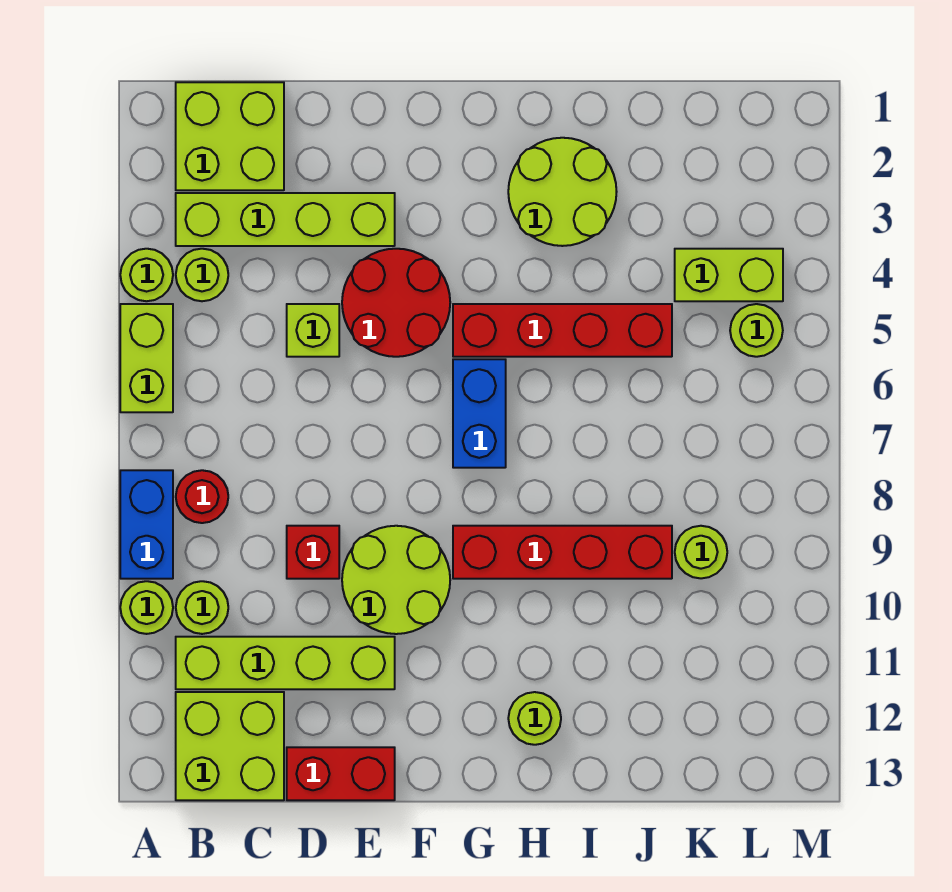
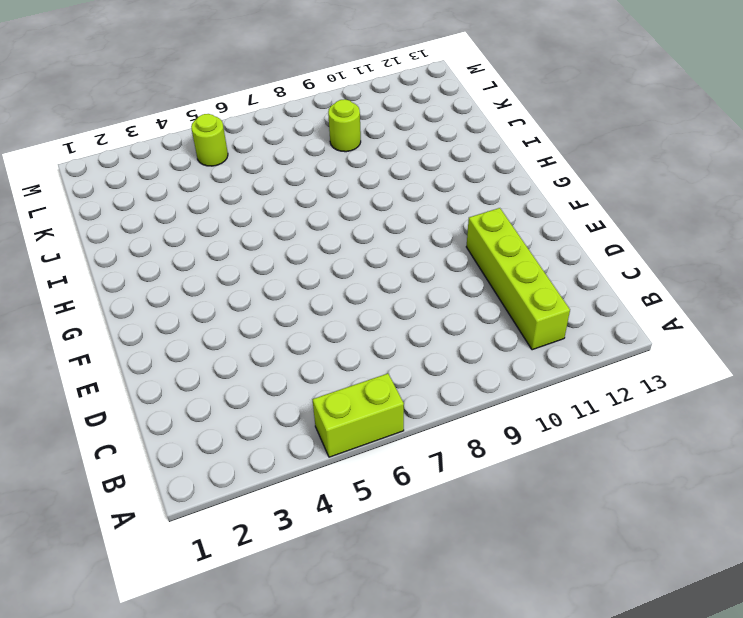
none -> lime round brick A4 level 1
none -> blue brick A8:A9 level 1
none -> lime round brick A10 level 1

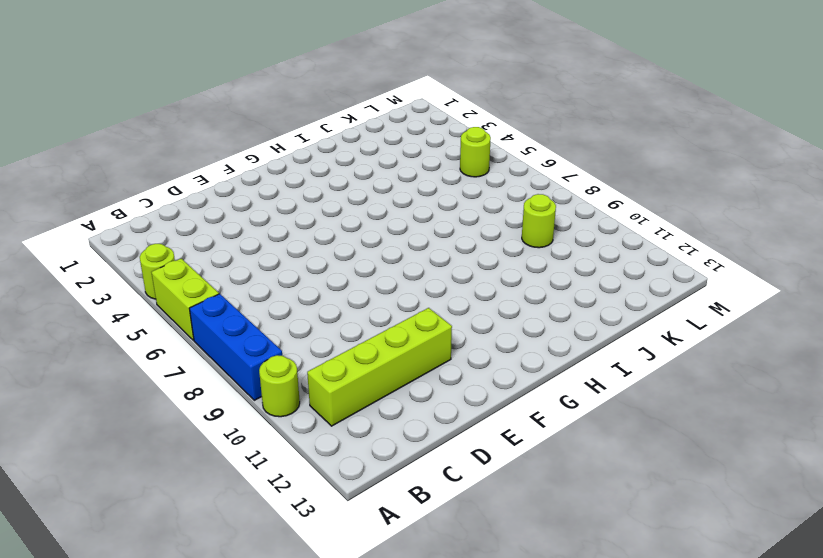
blue brick A7:A9 level 1 -> blue brick A8:A9 level 1
none -> lime brick B1:C2 level 1
none -> lime brick B3:E3 level 1
none -> lime round brick B4 level 1

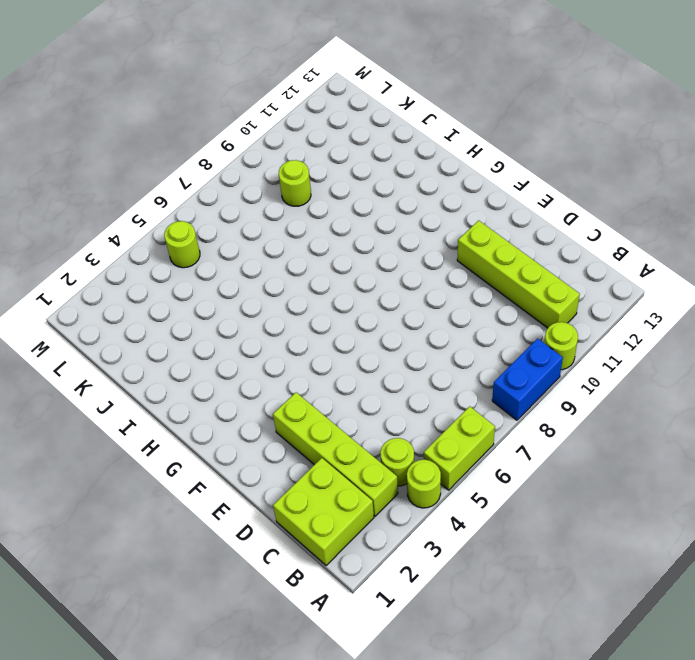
none -> red round brick B8 level 1
none -> lime round brick B10 level 1
none -> lime brick B12:C13 level 1

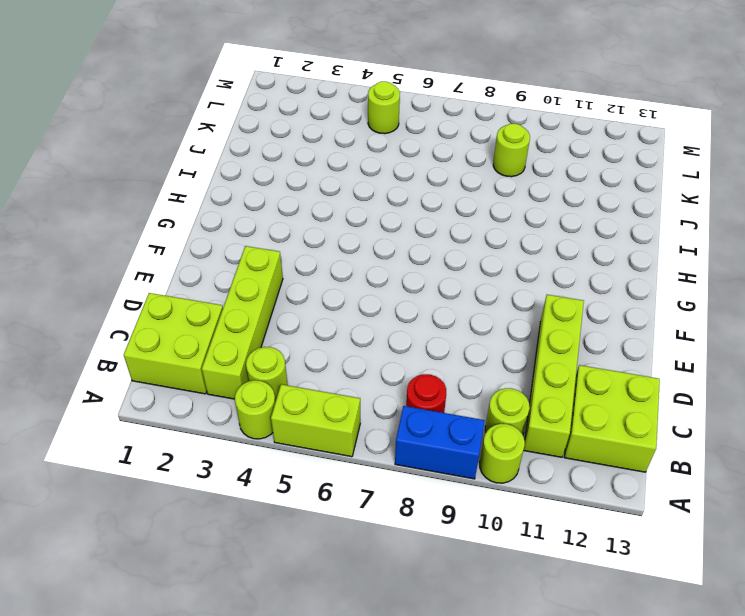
none -> lime brick D5 level 1
none -> red brick D9 level 1
none -> red brick D13:E13 level 1

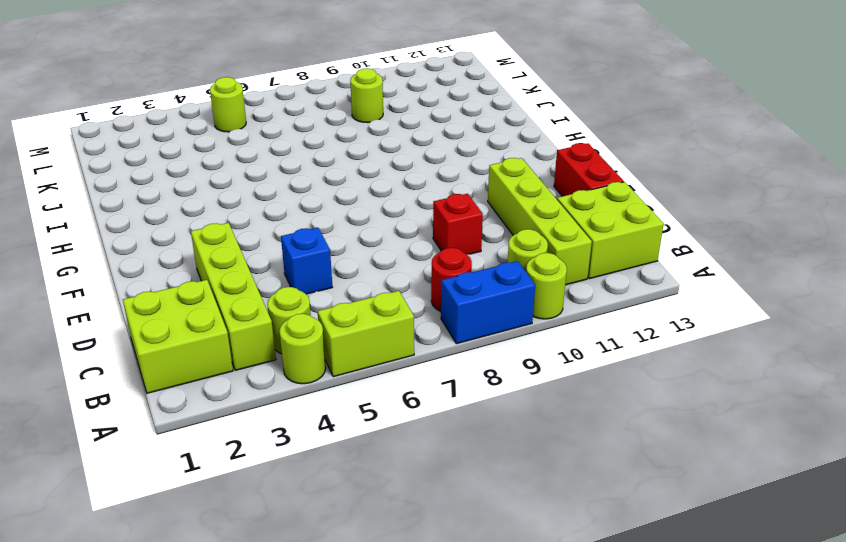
blue brick D5 level 1 -> lime brick D5 level 1
none -> red round brick E4:F5 level 1
none -> lime round brick E9:F10 level 1
none -> red brick G5:J5 level 1

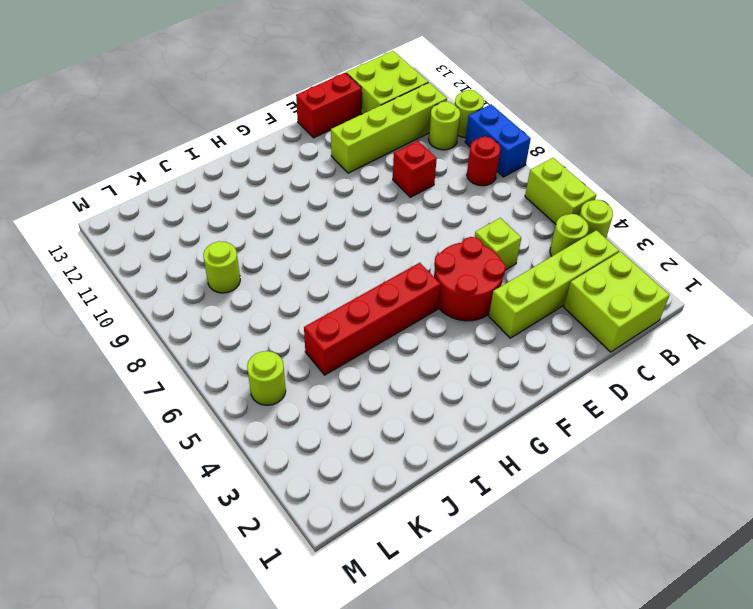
none -> lime round brick E9:F10 level 1
none -> blue brick G6:G7 level 1
none -> red brick G9:J9 level 1

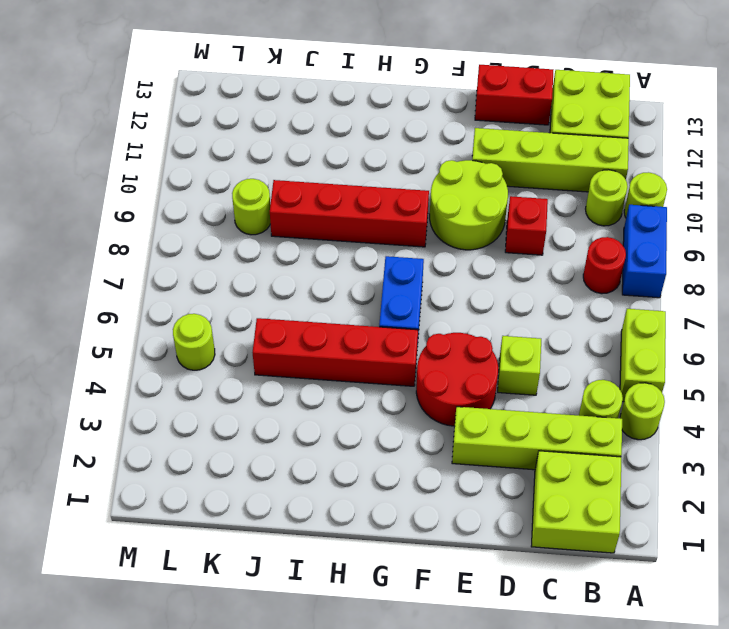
none -> lime round brick H2:I3 level 1
none -> lime round brick H12 level 1
none -> lime brick K4:L4 level 1

